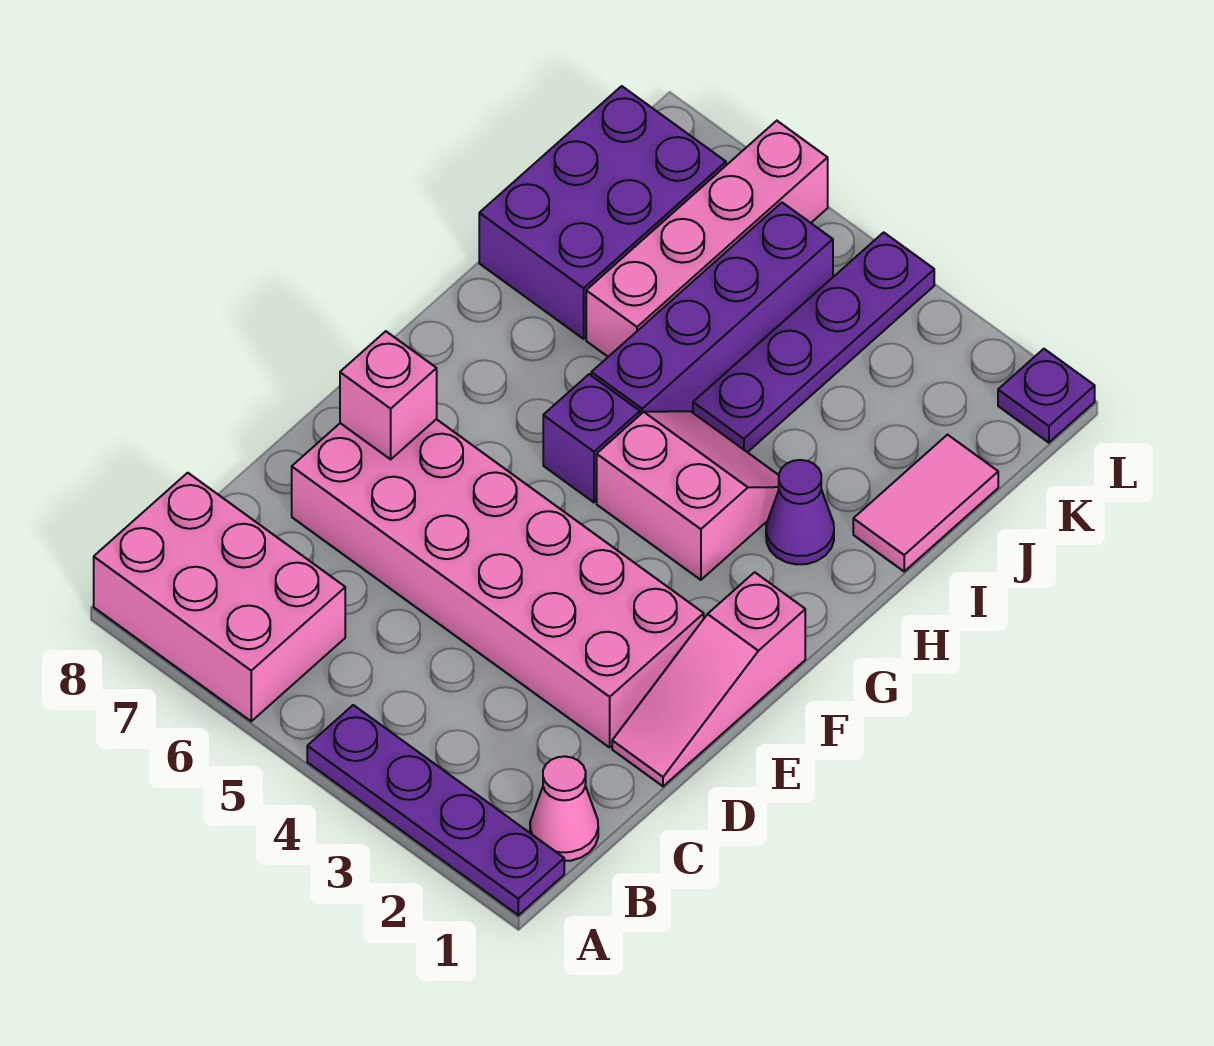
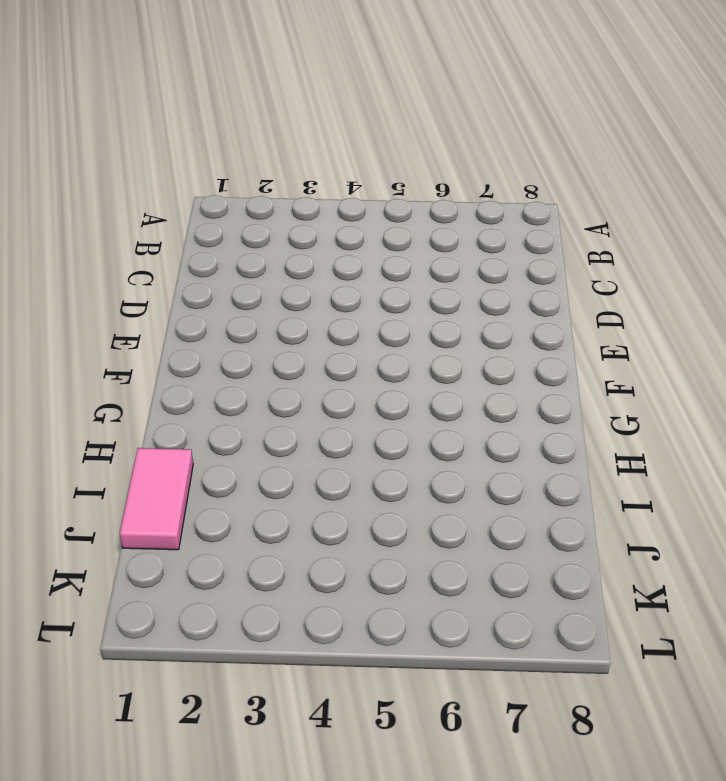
none -> purple plate A1:A4 level 1
none -> pink brick A6:B8 level 1
none -> pink cone B1 level 1

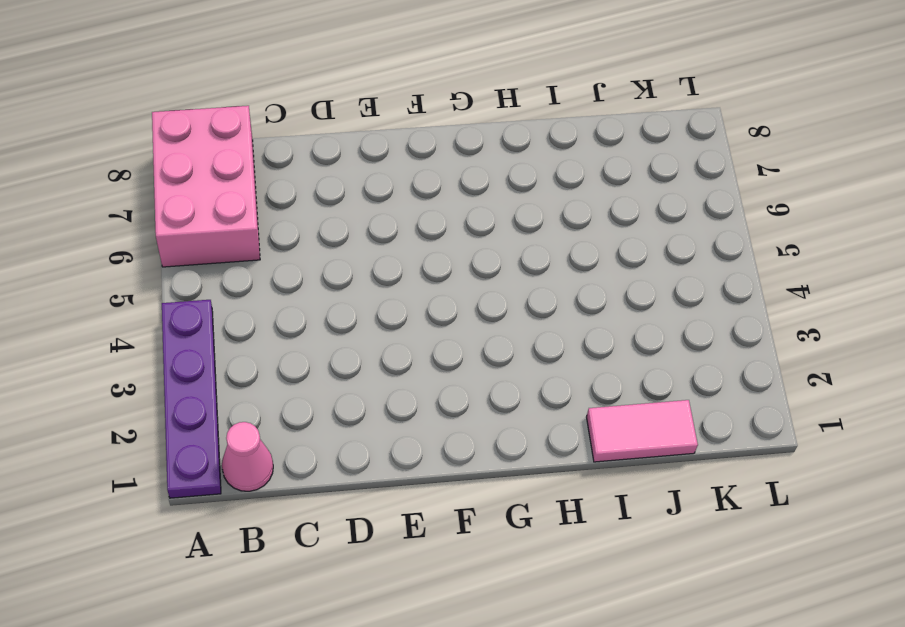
none -> pink slope D1:F1 level 1 top F
none -> pink brick D2:E7 level 1
none -> pink slope G3:H4 level 1 top G

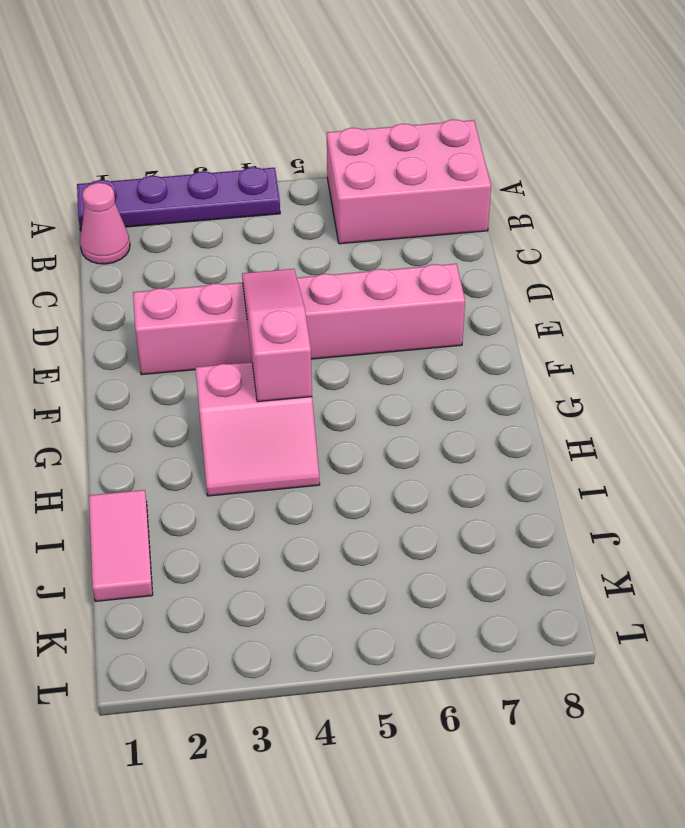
pink brick E2:E7 level 1 -> pink brick D2:E7 level 1
pink slope E4:G4 level 2 top G -> pink slope D1:F1 level 1 top F
none -> purple brick G5 level 1
none -> purple cone H2 level 1
none -> purple brick H5:K5 level 1

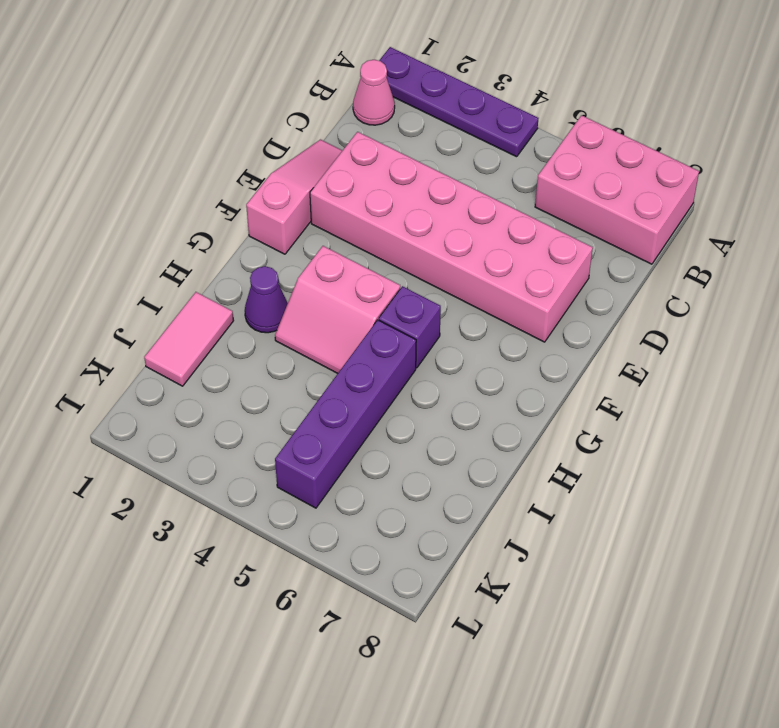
none -> purple plate I4:L4 level 1
none -> pink brick I6:L6 level 1
none -> purple brick I7:K8 level 1

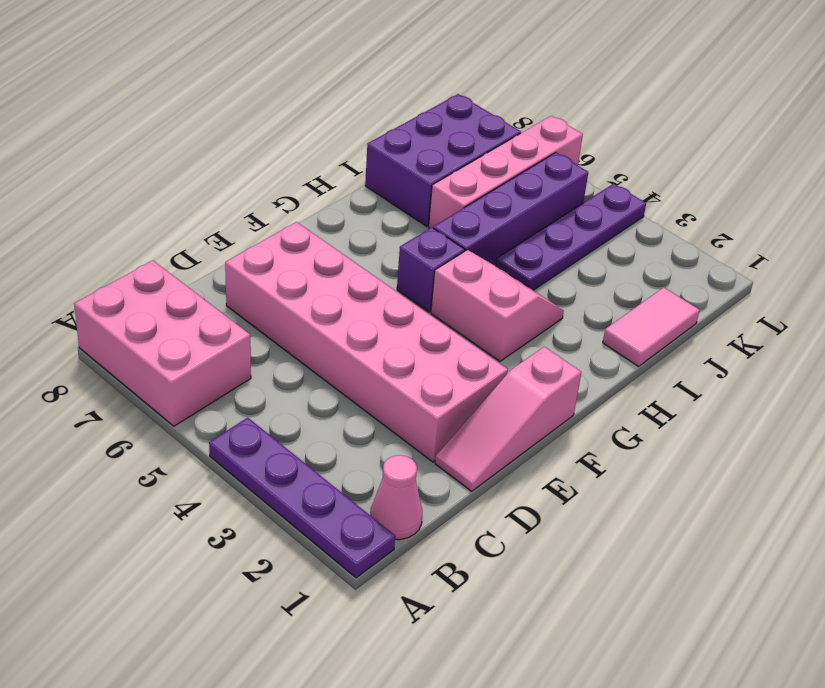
none -> purple cone H2 level 1
none -> purple plate L1 level 1
none -> pink brick E7 level 2

